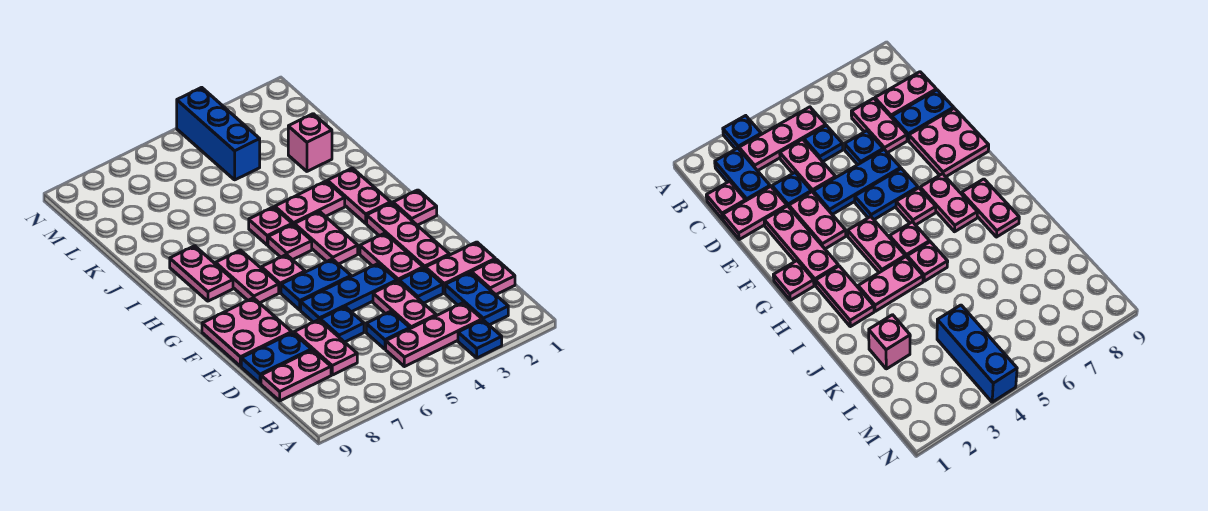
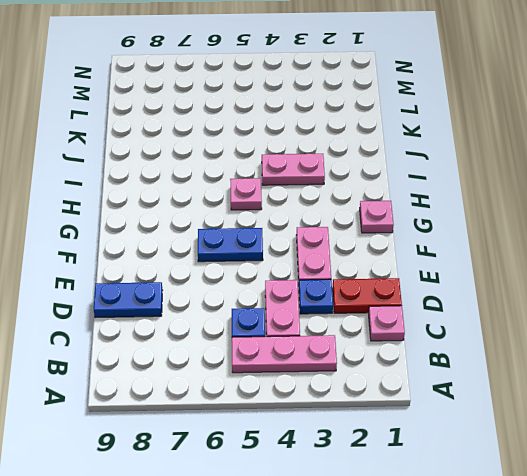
red plate D1:D2 level 1 -> pink plate D1:D2 level 1
none -> blue plate A3 level 1
none -> blue plate B2:C2 level 1
none -> pink plate C7:D7 level 1

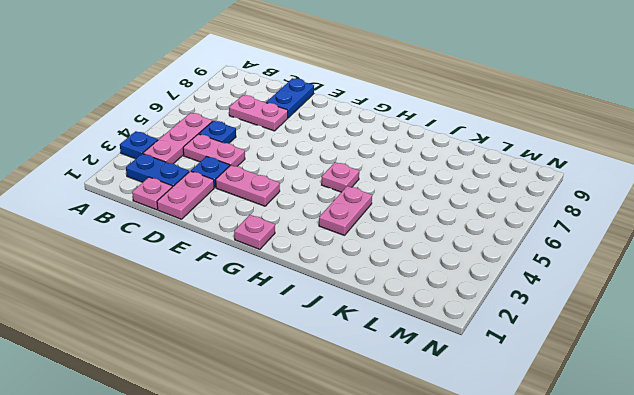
none -> pink plate C8:C9 level 1
none -> blue plate D6 level 1
none -> pink plate E2:G2 level 1

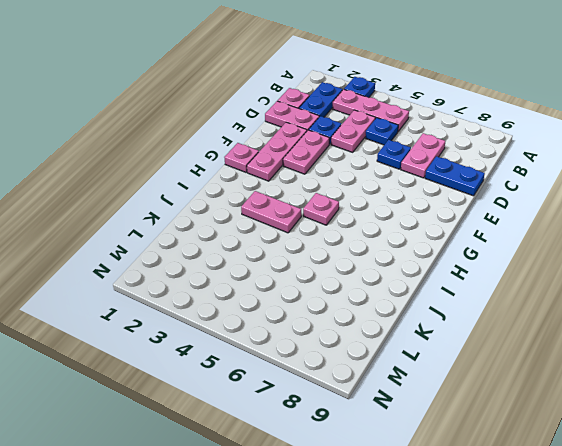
none -> pink plate C8:C9 level 1
none -> blue plate E4:E6 level 1
none -> pink plate E8:F9 level 1

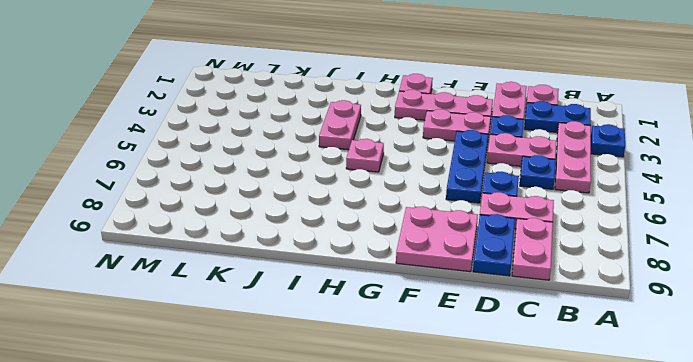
none -> blue plate F5:F6 level 1
none -> pink plate G4:H4 level 1
none -> pink plate G6 level 1

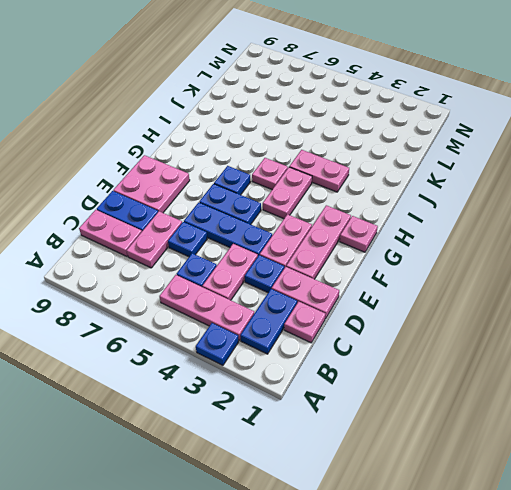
blue plate G6 level 1 -> pink plate G6 level 1
none -> pink plate G7:H7 level 1
none -> pink plate H2:I2 level 1
none -> pink plate H8:I8 level 1

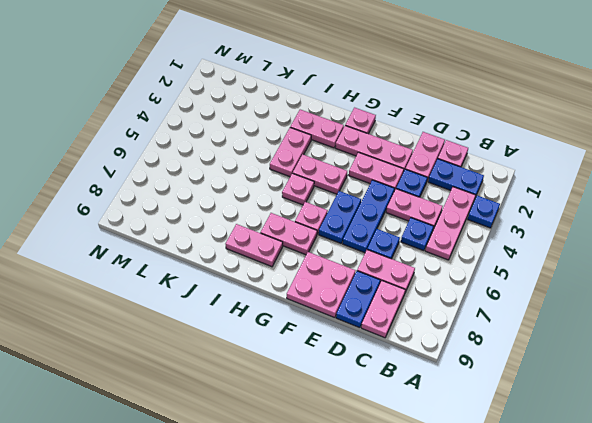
none -> pink plate I5 level 1
none -> pink brick K2 level 1
none -> blue brick L4:N4 level 1

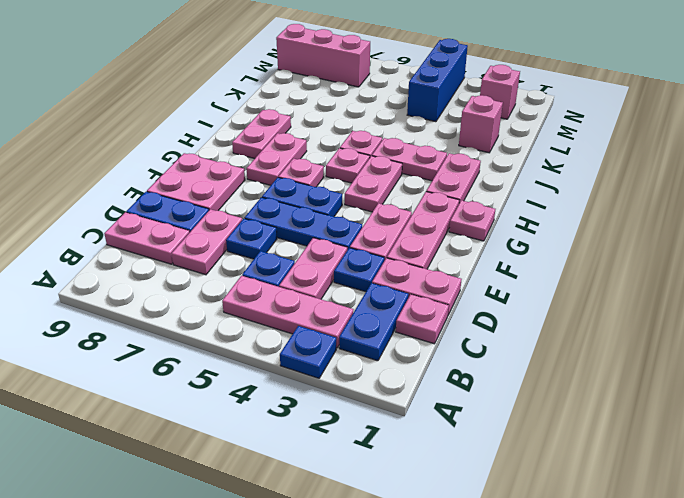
pink brick M2 level 1 -> none
pink brick M7:M9 level 1 -> none

